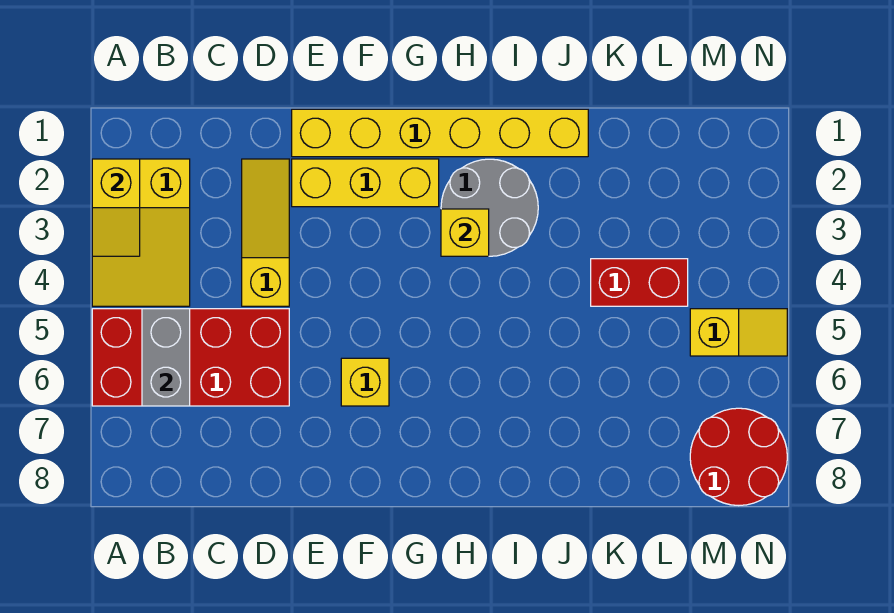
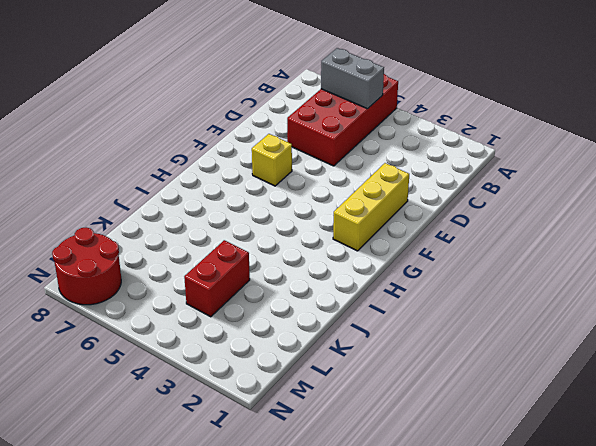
none -> yellow slope A2:B4 level 1 top 2
none -> yellow slope D2:D4 level 1 top 4
none -> yellow brick E1:J1 level 1

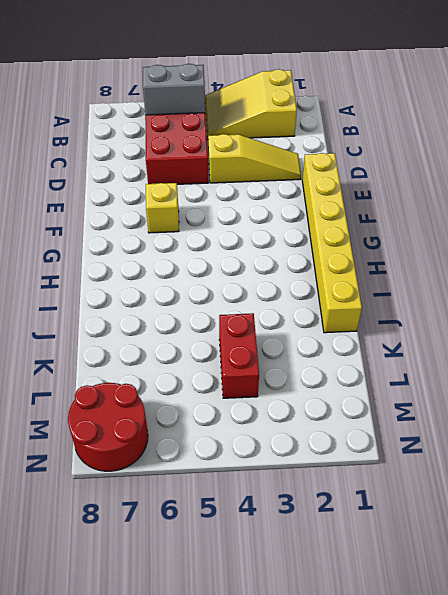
none -> yellow brick E2:G2 level 1
none -> grey round brick H2:I3 level 1
none -> yellow slope M5:N5 level 1 top M

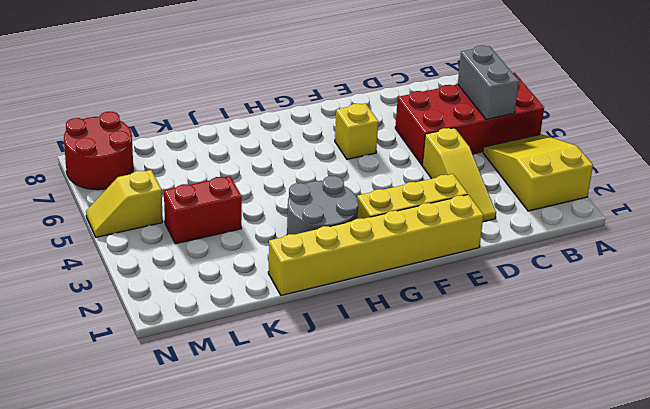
none -> yellow slope A2:A3 level 2 top 2
none -> yellow brick H3 level 2

